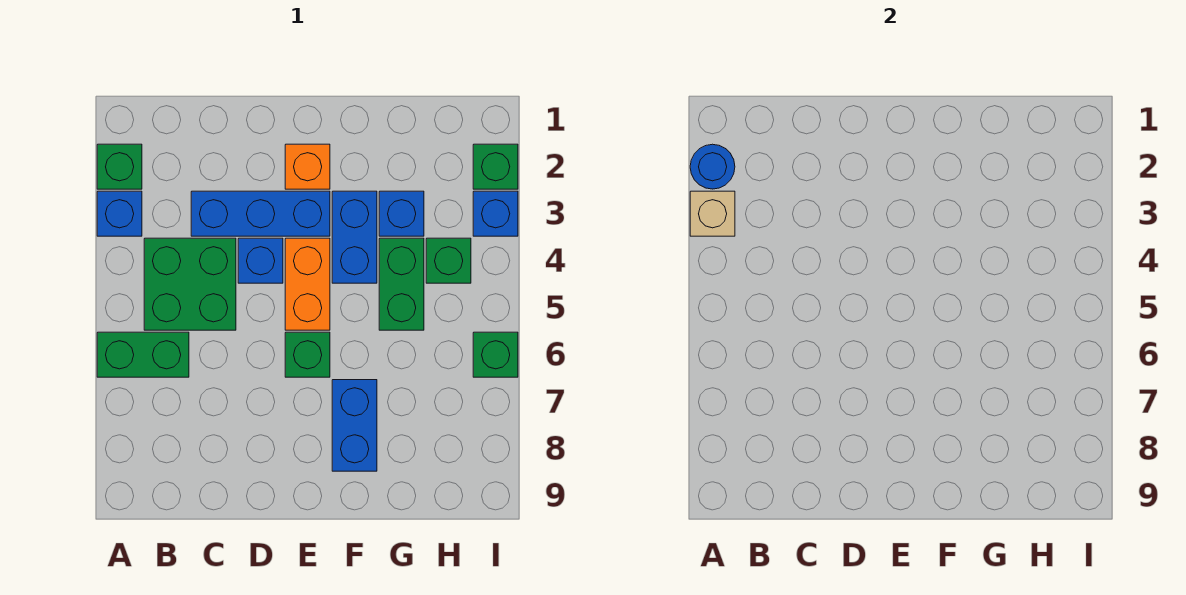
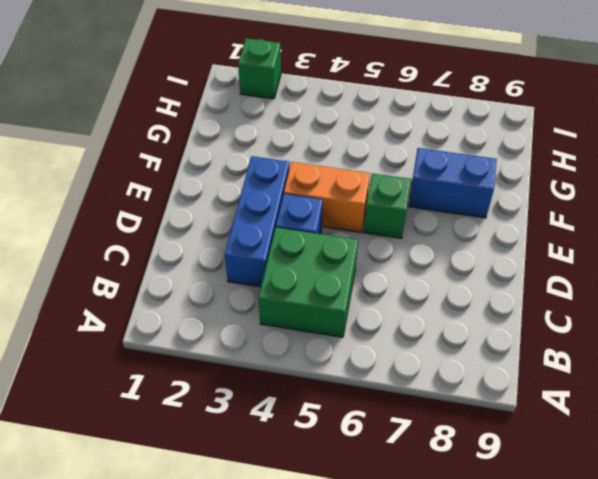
none -> green brick A2 level 1
none -> blue brick A3 level 1
none -> green brick A6:B6 level 1

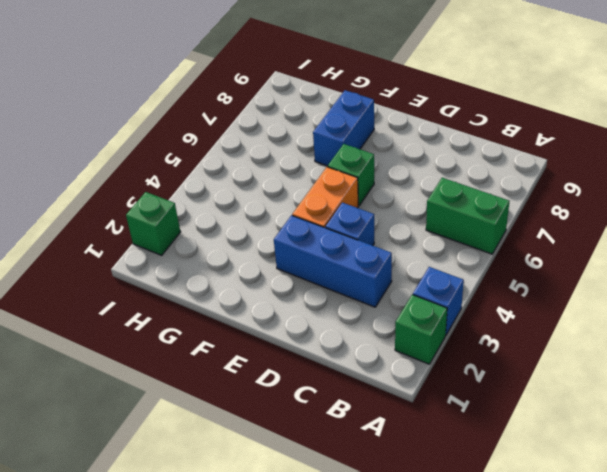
none -> green brick B4:C5 level 1
none -> orange brick E2 level 1
none -> blue brick F3:F4 level 1

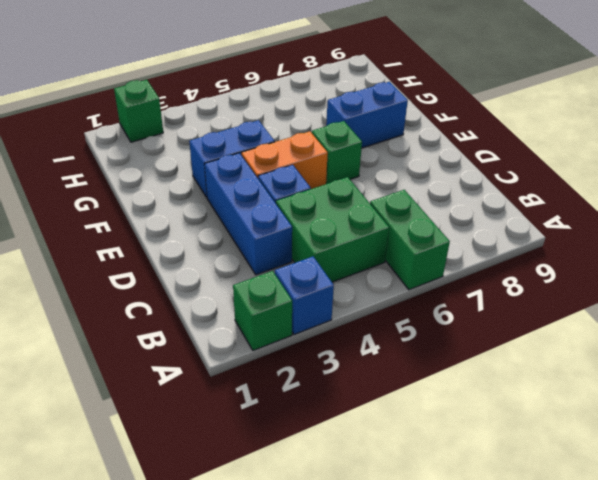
none -> orange brick E2 level 1
none -> blue brick G3 level 1
none -> green brick G4:G5 level 1

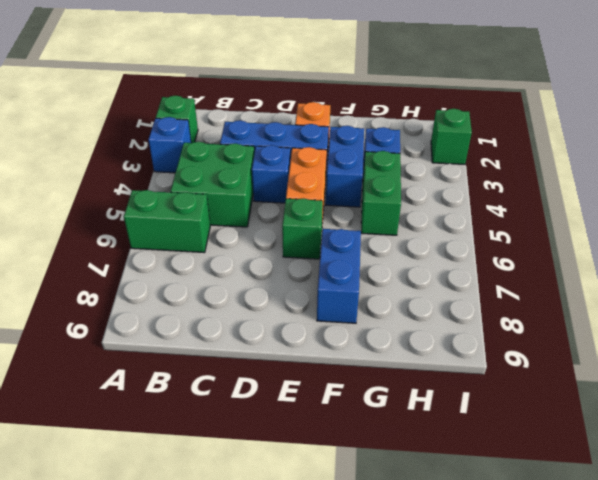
none -> green brick H4 level 1
none -> blue brick I3 level 1
none -> green brick I6 level 1

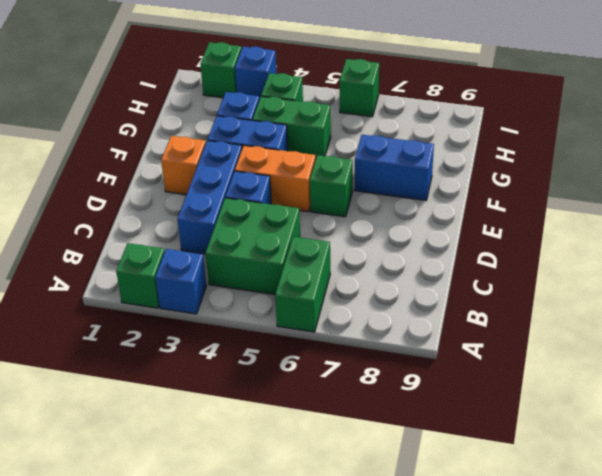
none -> blue round brick A2 level 2
none -> tan brick A3 level 2

